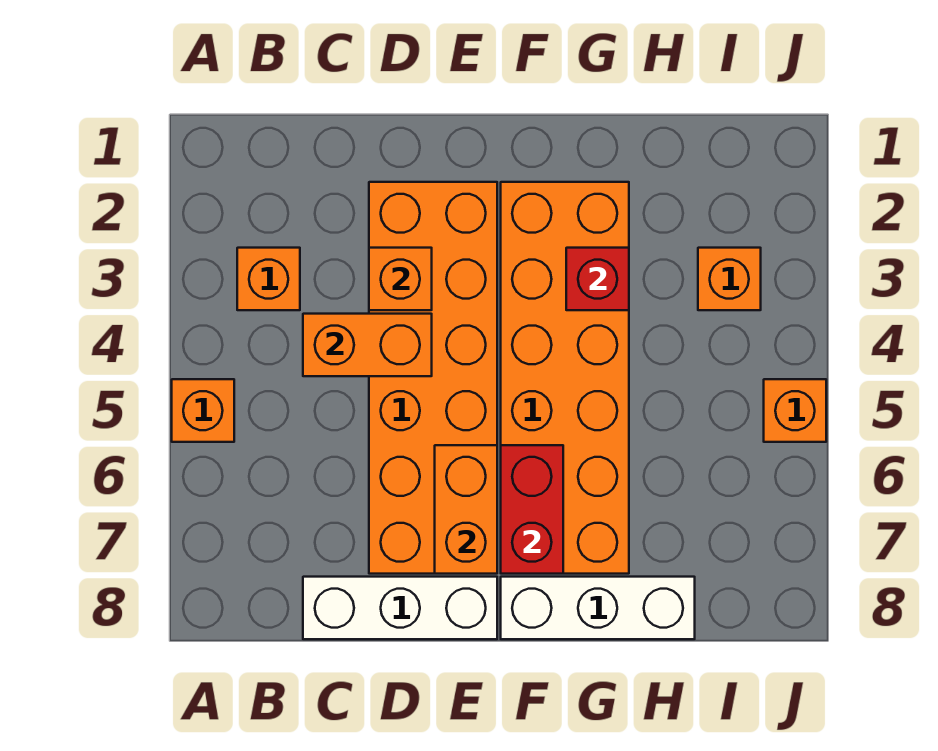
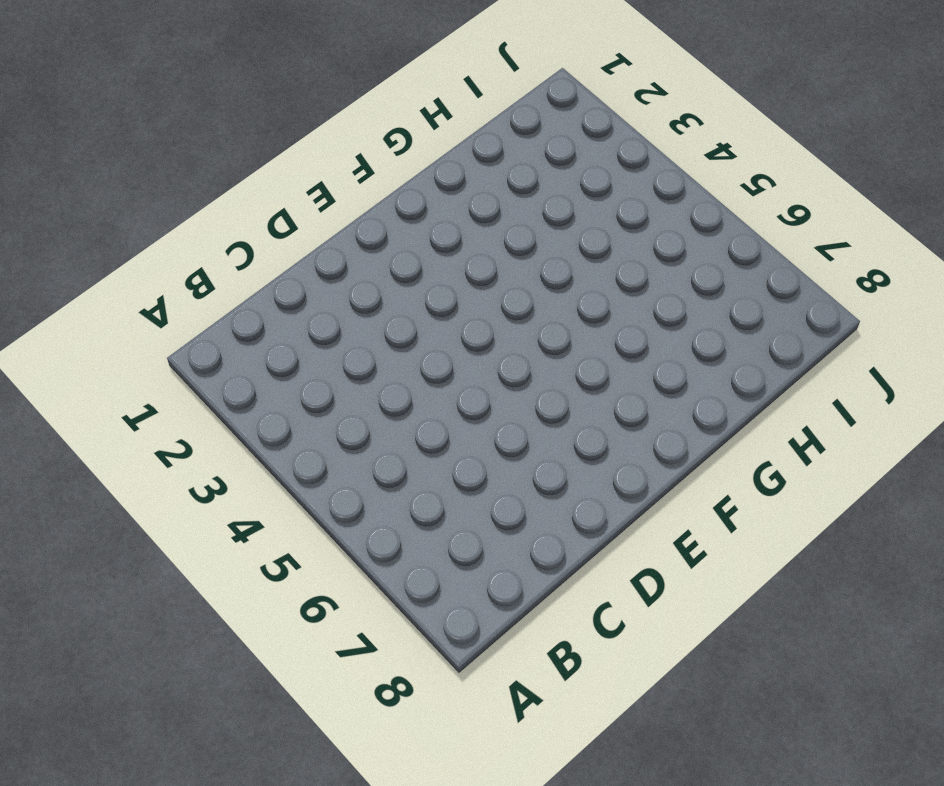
none -> orange brick A5 level 1
none -> orange brick B3 level 1
none -> white brick C8:E8 level 1

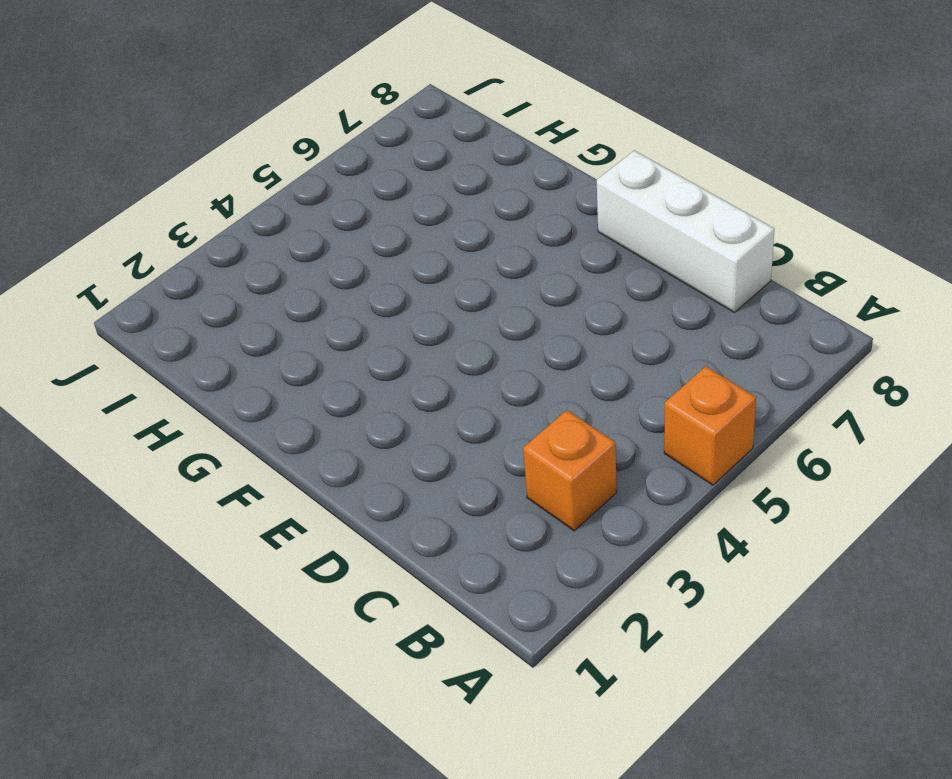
none -> orange brick D2:E7 level 1
none -> orange brick F2:G7 level 1
none -> white brick F8:H8 level 1

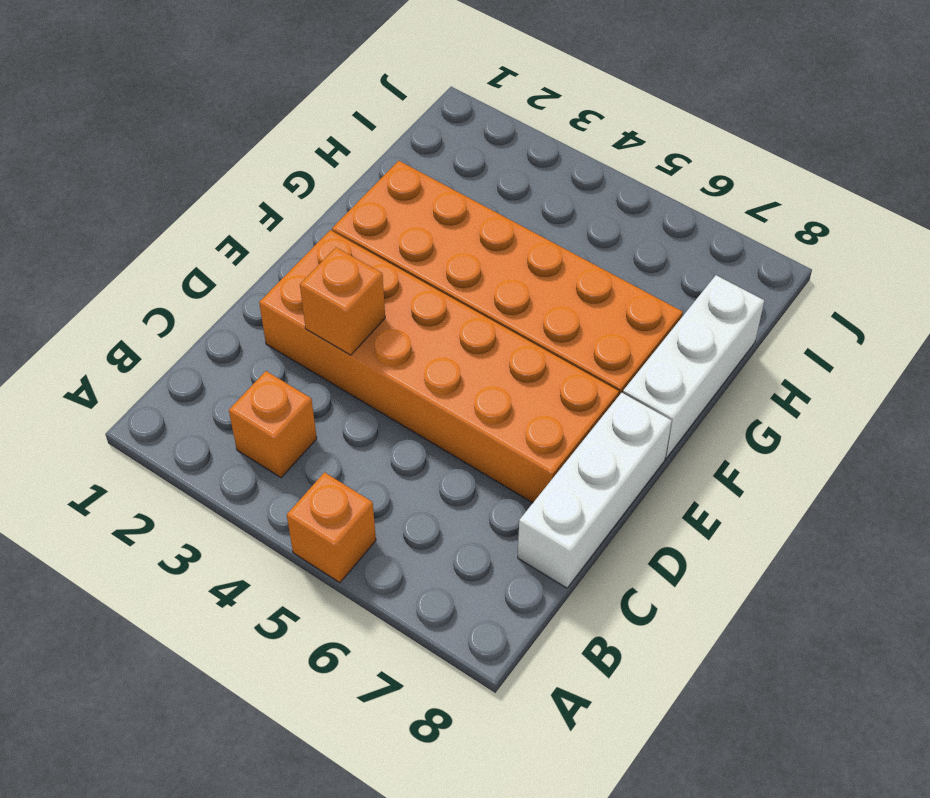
none -> orange brick I3 level 1
none -> orange brick J5 level 1
none -> orange brick C4:D4 level 2

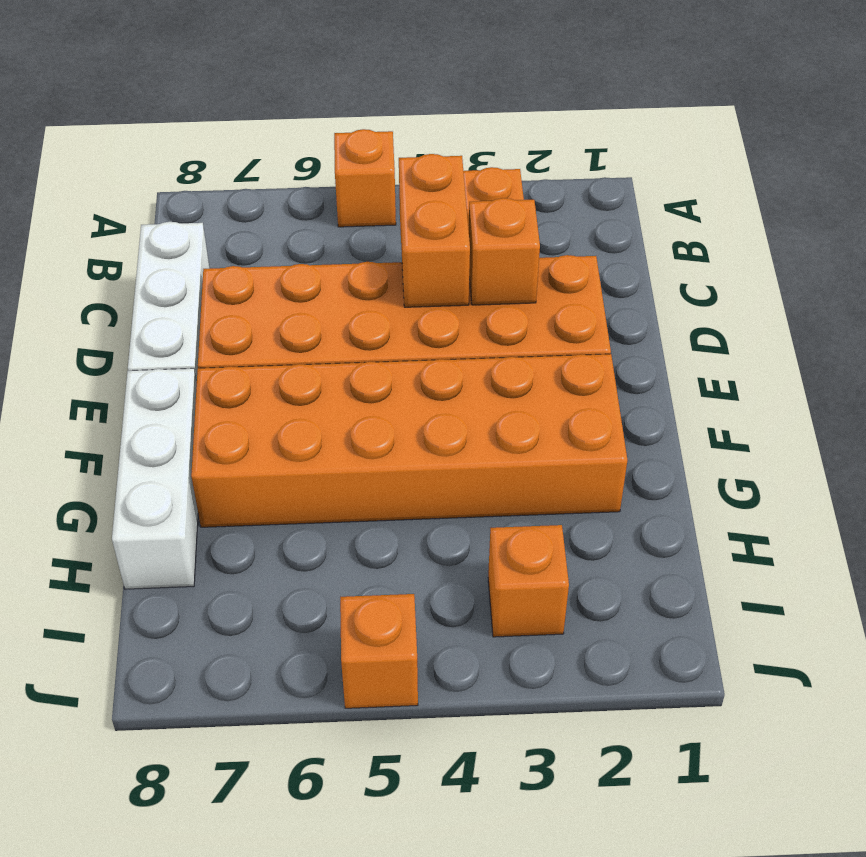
none -> orange brick E6:E7 level 2
none -> red brick F6:F7 level 2
none -> red brick G3 level 2

